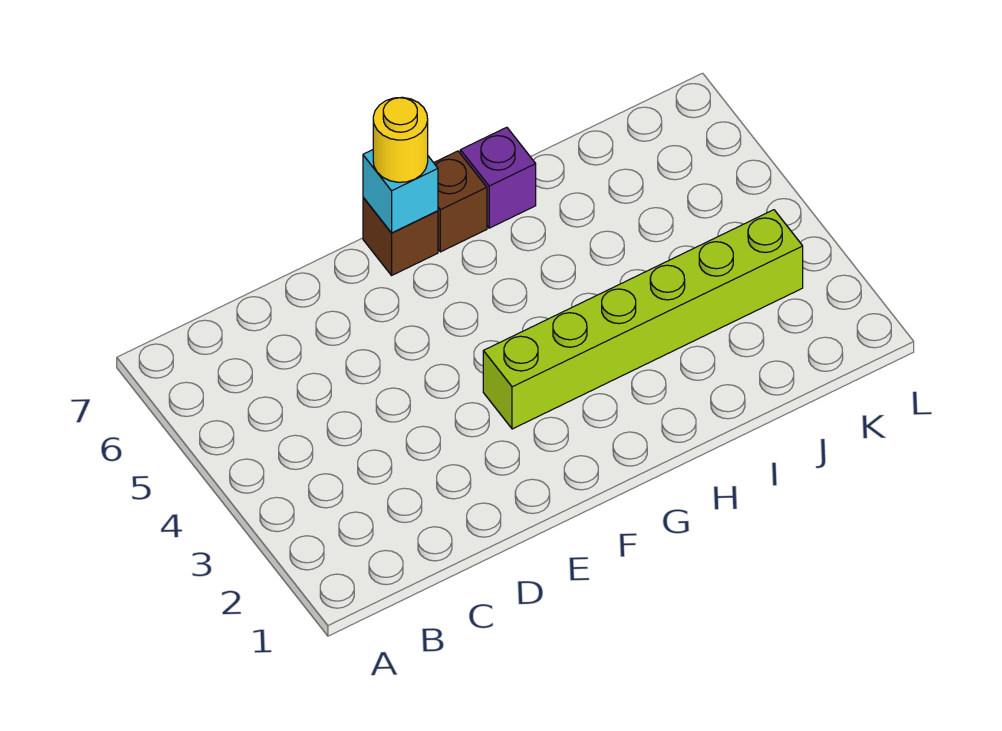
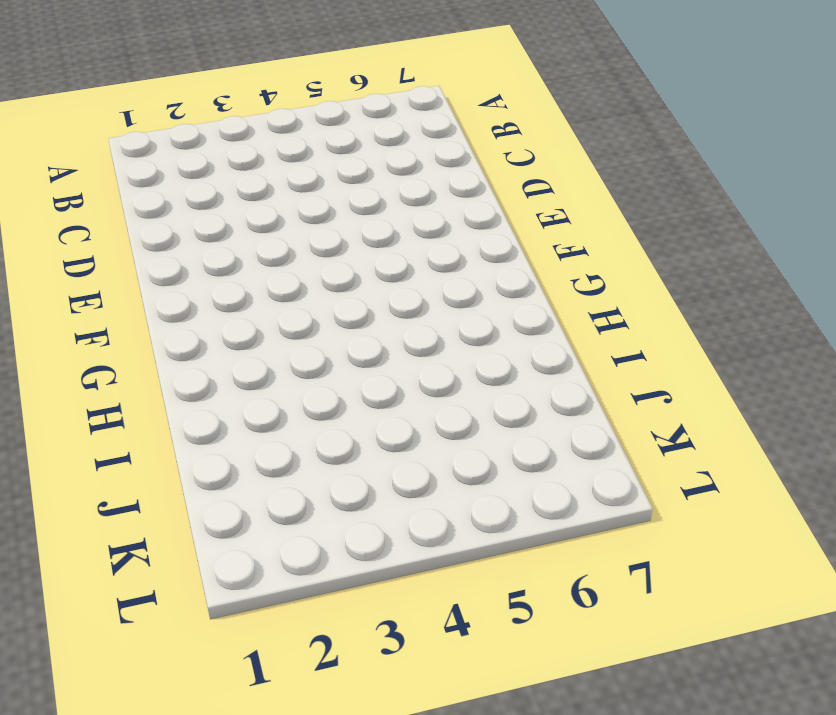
none -> lime brick F3:K3 level 1
none -> brown brick F7 level 1

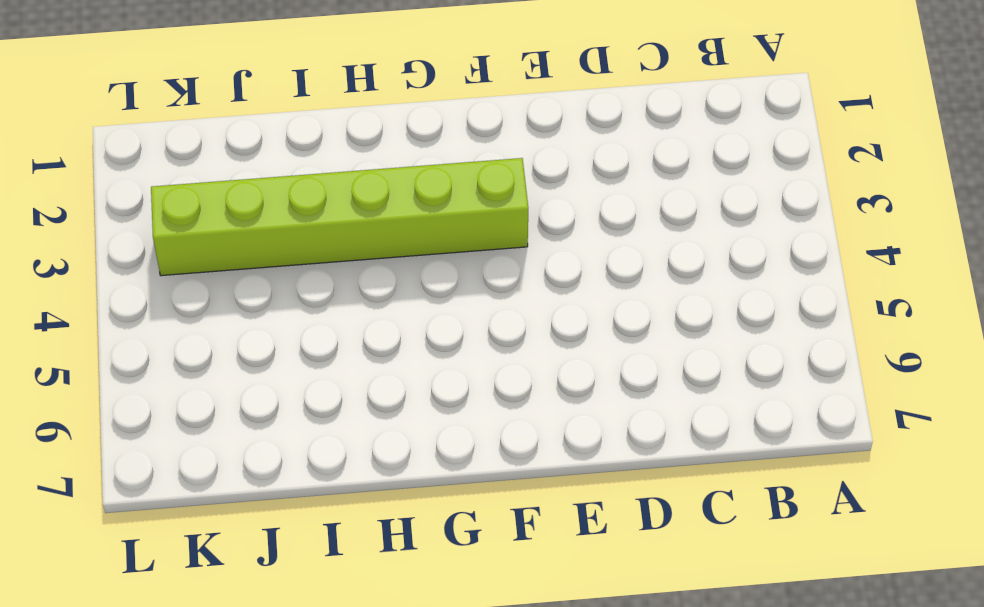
none -> brown brick F7 level 1
none -> brown brick G7 level 1

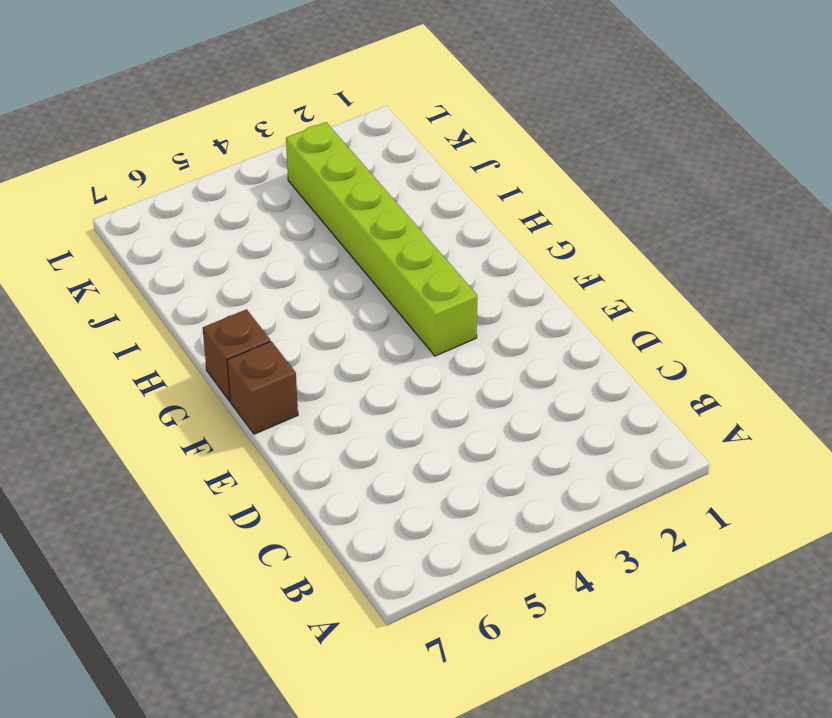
none -> purple brick H7 level 1
none -> cyan brick F7 level 2

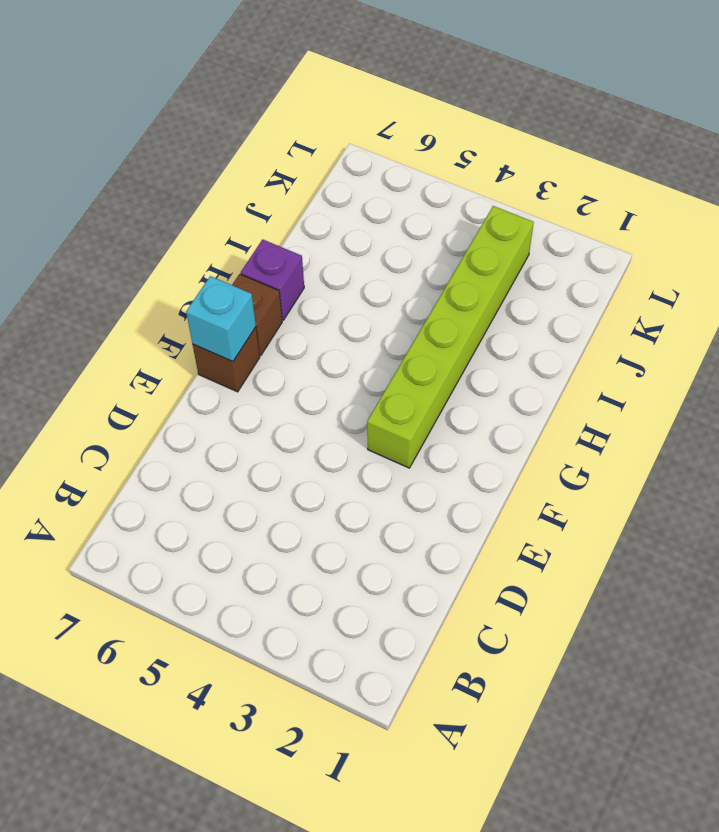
none -> yellow round brick F7 level 3

